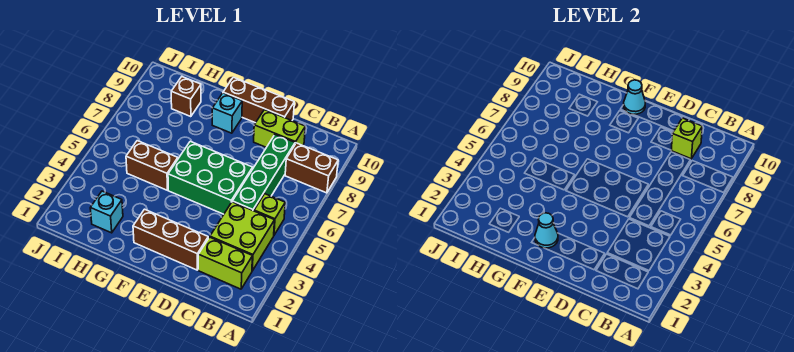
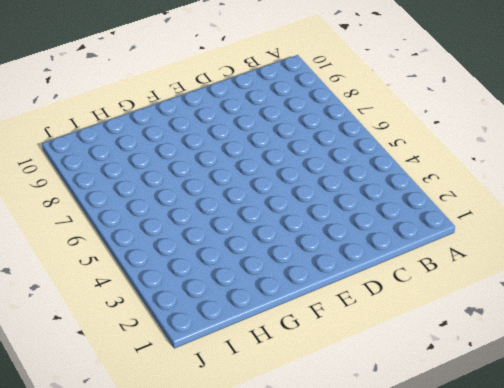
none -> brown brick A8:B8 level 1
none -> lime brick B2:C2 level 1
none -> lime brick B3:C4 level 1

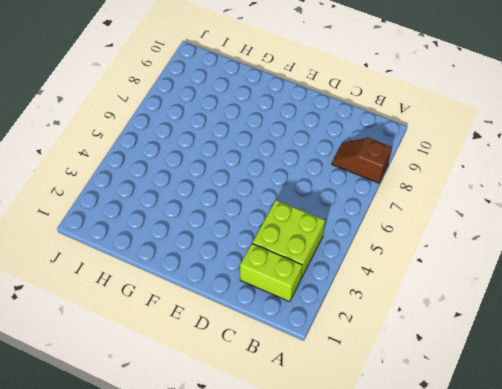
brown slope A8:B8 level 1 top A -> brown brick A8:B8 level 1
none -> lime brick B5 level 1
none -> green brick C5:C8 level 1
none -> lime brick C9:D9 level 1

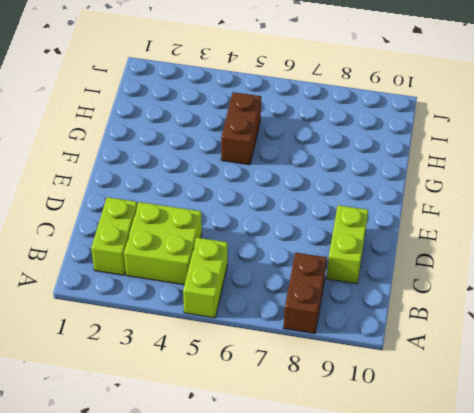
lime brick A5:B5 level 1 -> lime brick B5 level 1
none -> green brick C5:C8 level 1
none -> brown brick D2:F2 level 1
none -> green brick D5:F6 level 1

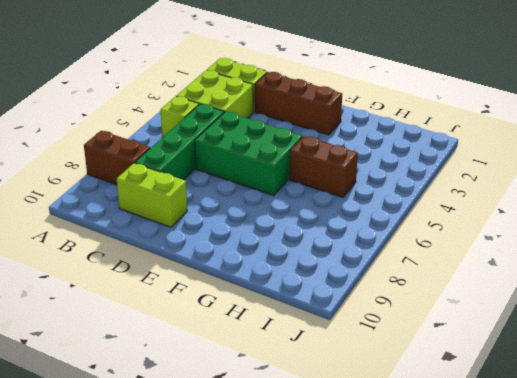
none -> brown brick D10:F10 level 1
none -> cyan brick F9 level 1
none -> cyan brick H2 level 1

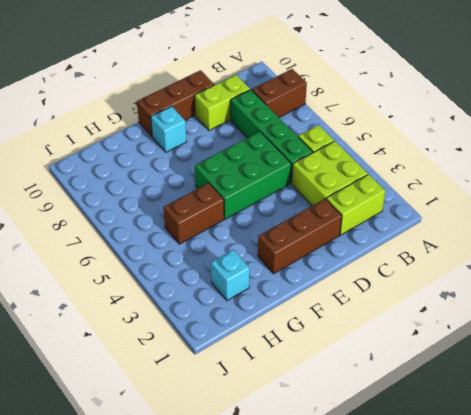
none -> brown brick H9 level 1
none -> lime brick C9 level 2
none -> cyan cone F2 level 2

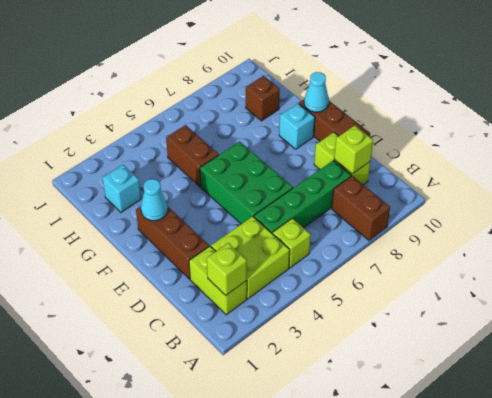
lime brick B2 level 2 -> none

